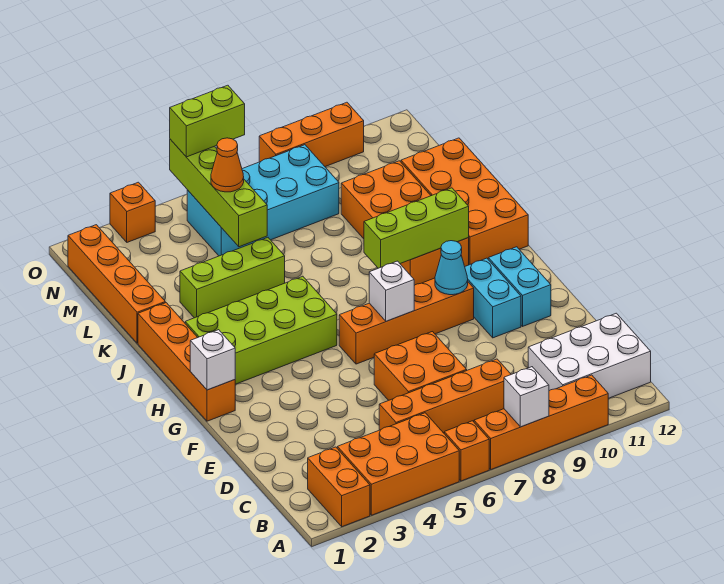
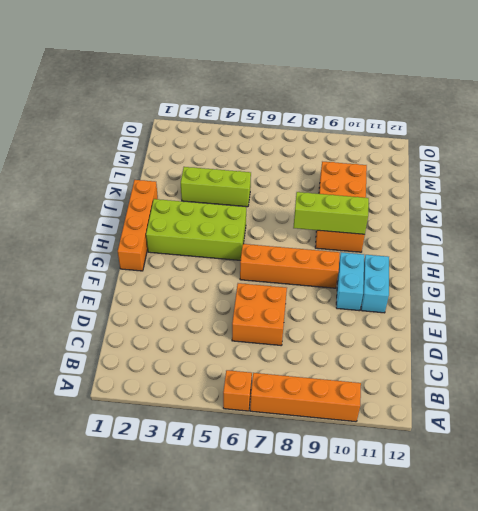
none -> orange brick A2:B2 level 1
none -> orange brick A3:B5 level 1
none -> white brick B10:C12 level 1

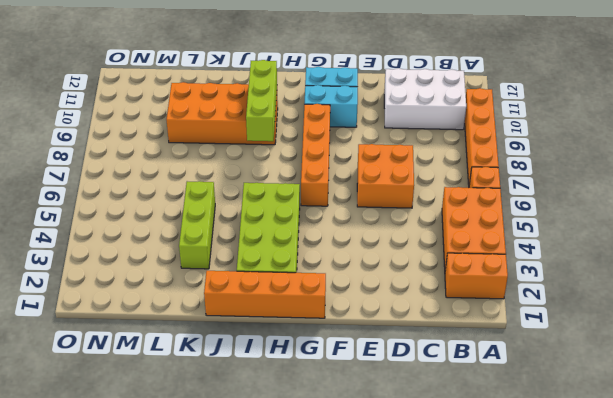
white brick B10:D11 level 1 -> white brick B10:C12 level 1
none -> orange brick C5:C8 level 1
none -> orange brick I11:L12 level 1
none -> orange brick K1:N1 level 1

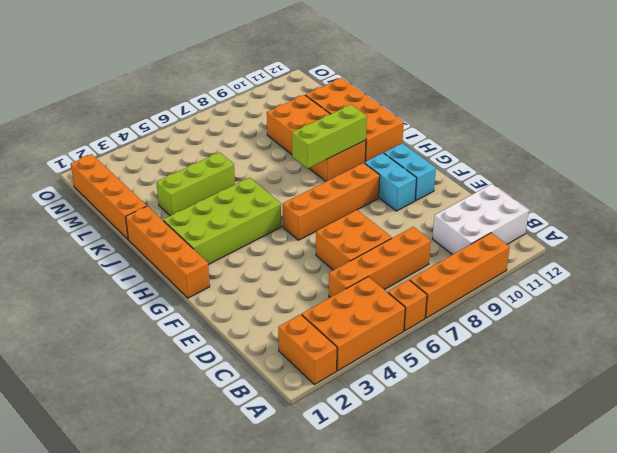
none -> cyan brick M5:N8 level 1
none -> orange brick O3 level 1
none -> orange brick O8:O10 level 1

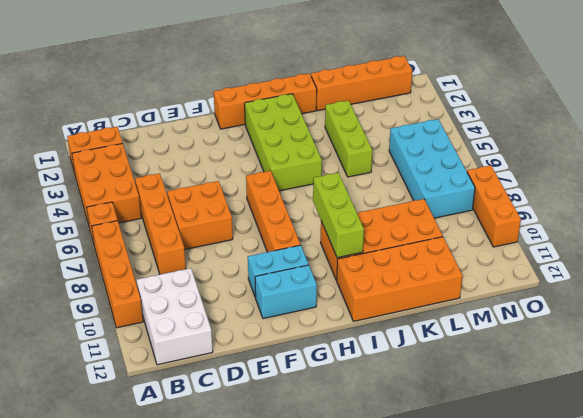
none -> orange brick O3 level 1
none -> white brick A8 level 2
none -> white brick G1 level 2

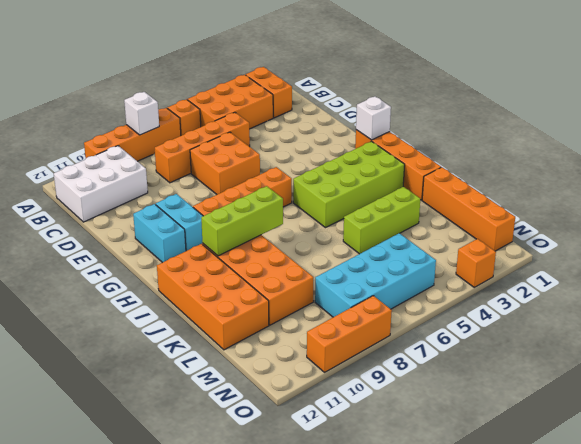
none -> white brick G7 level 2
none -> cyan cone G9 level 2
none -> lime brick L5:O5 level 2

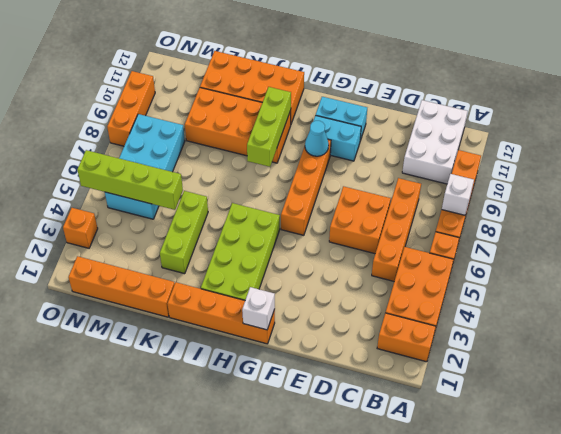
none -> white brick G7 level 2
none -> orange cone M5 level 3
none -> lime brick O5:O6 level 3

